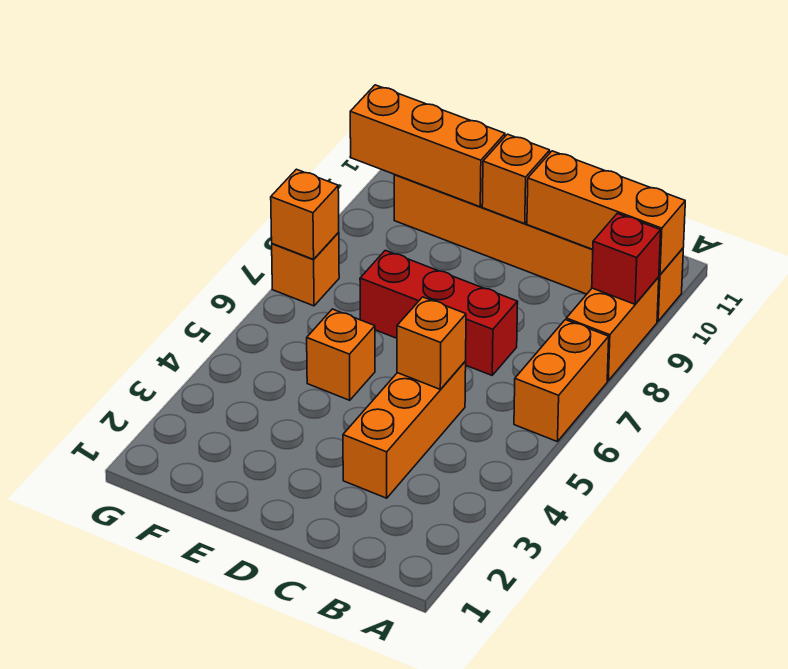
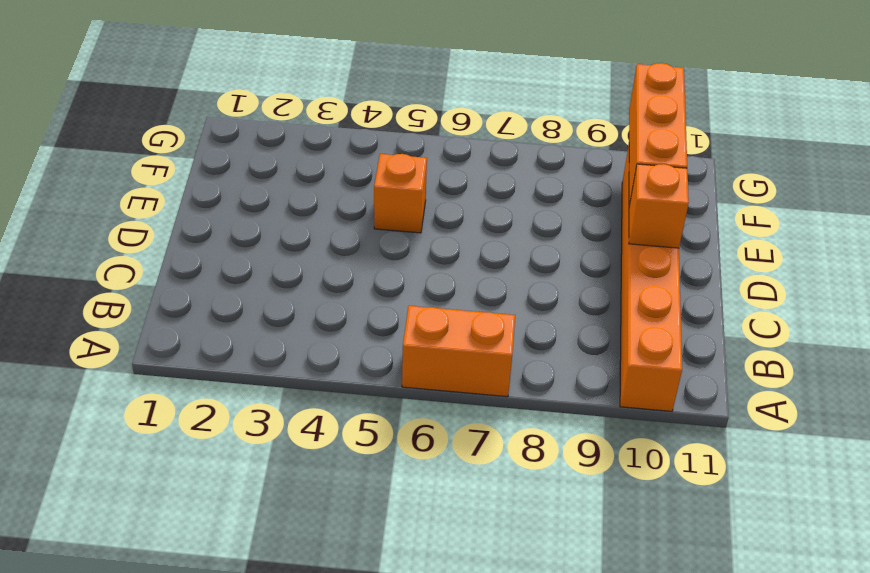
none -> orange brick A8:A9 level 1
none -> orange brick C3:C5 level 1
none -> red brick C7:E7 level 1

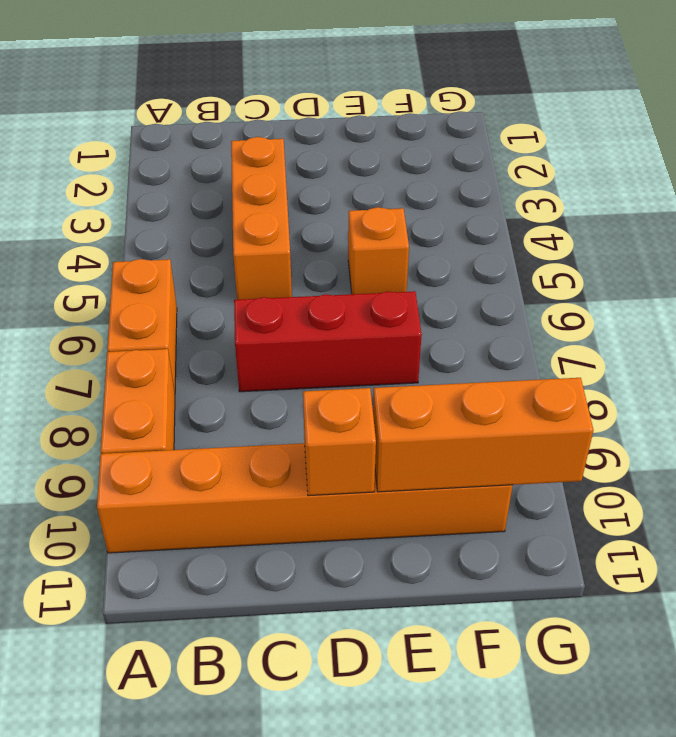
none -> orange brick G7 level 1
none -> red brick A9 level 2
none -> orange brick A10:C10 level 2

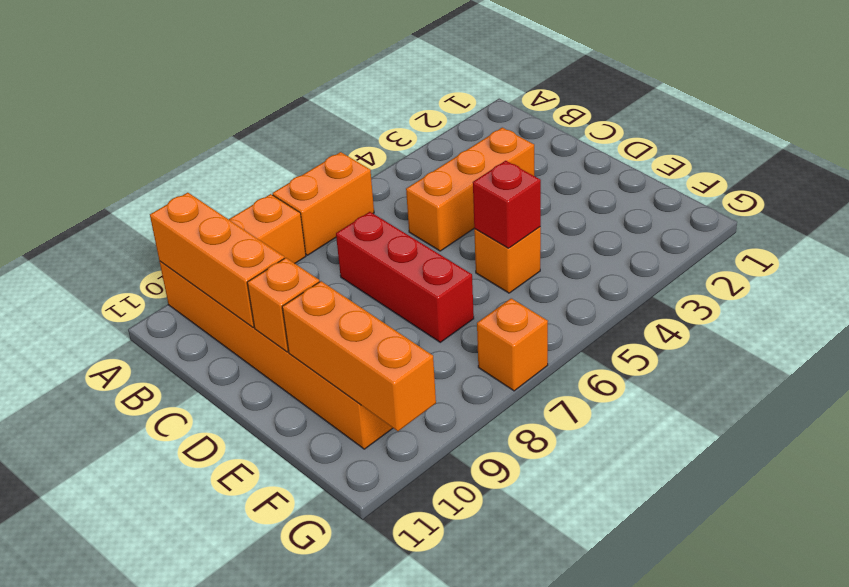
red brick E5 level 2 -> red brick A9 level 2
none -> orange brick C5 level 2
none -> orange brick G7 level 2

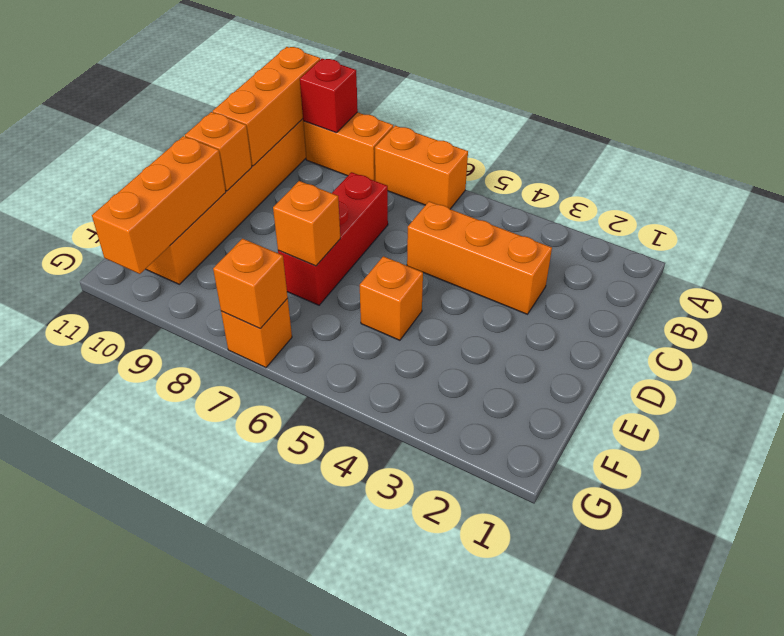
orange brick E7 level 2 -> orange brick C5 level 2

